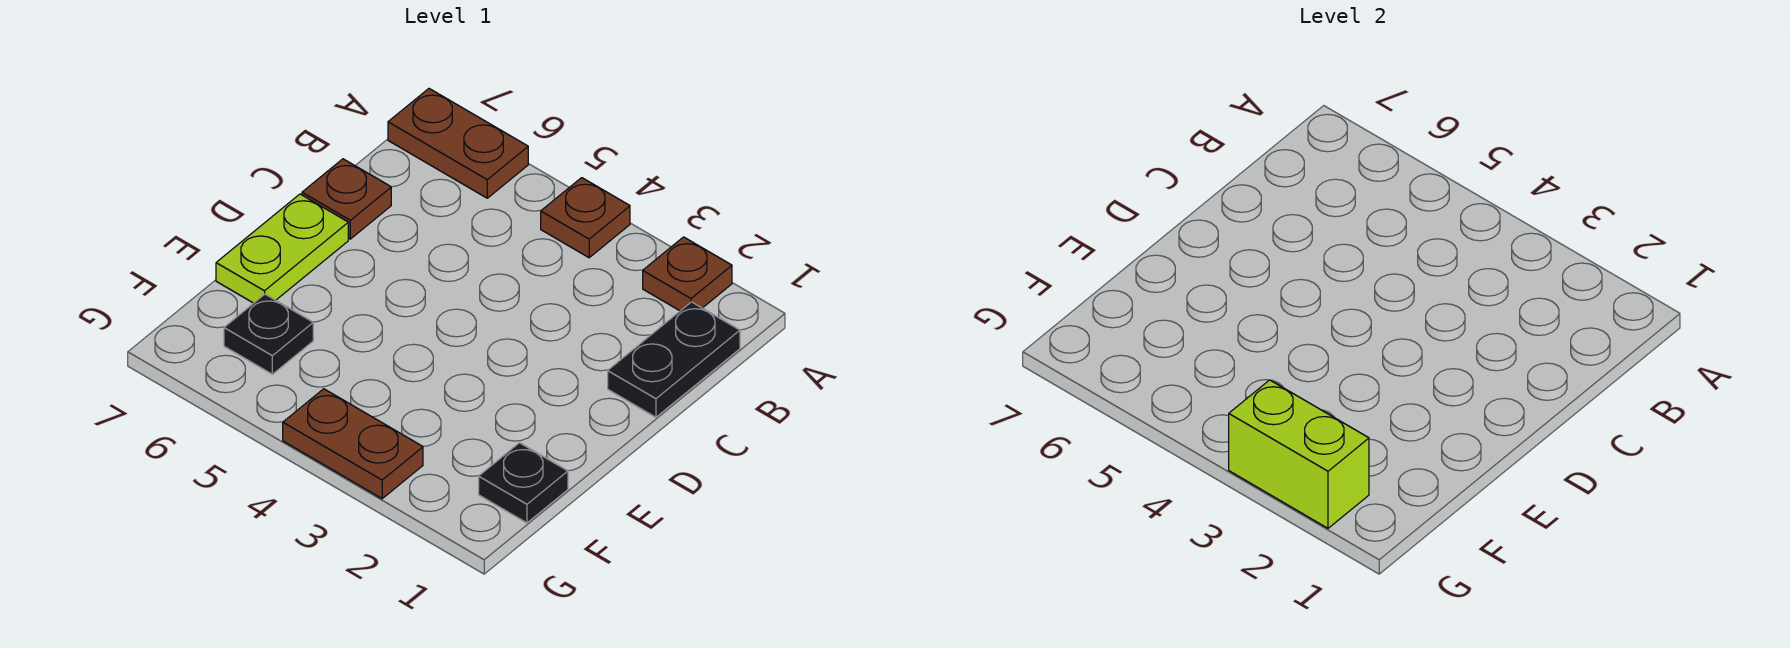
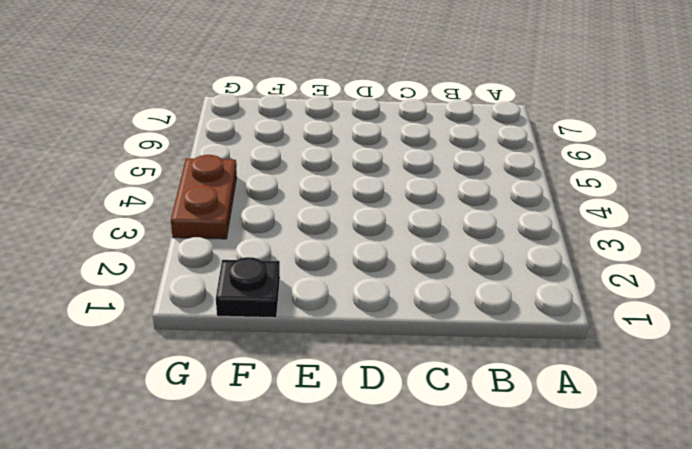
none -> brown plate A2 level 1
none -> brown plate A4 level 1

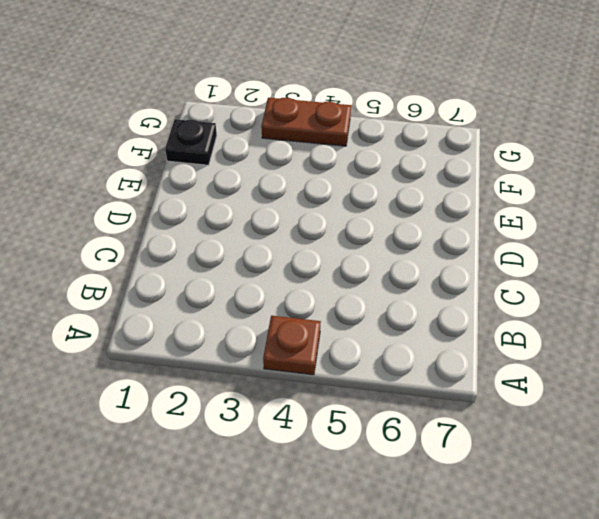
none -> brown plate A2 level 1
none -> brown plate A6:A7 level 1

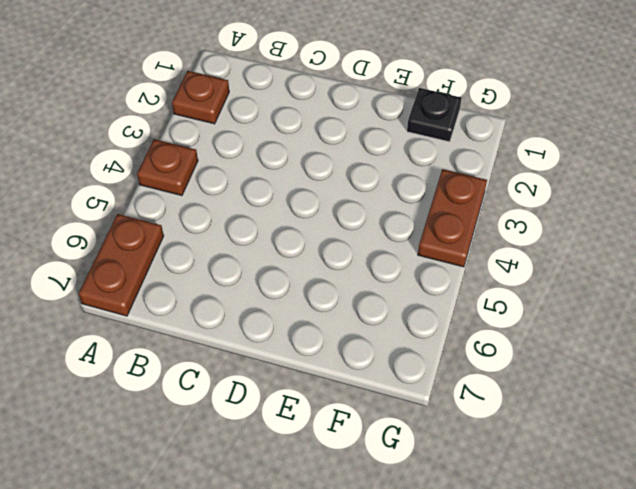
none -> black plate B1:C1 level 1
none -> brown plate C7 level 1

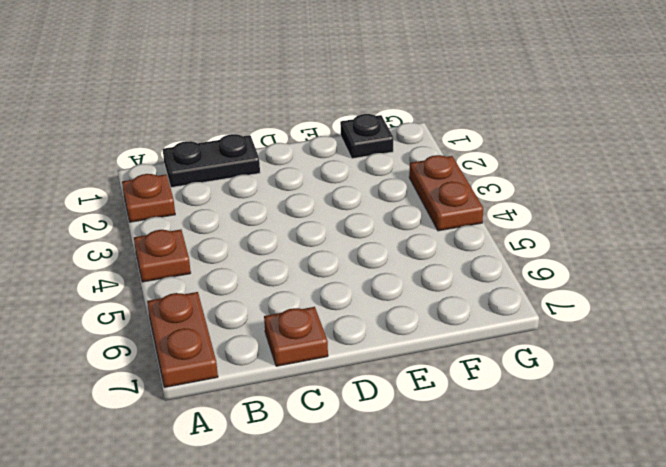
none -> lime plate D7:E7 level 1
none -> black plate F6 level 1

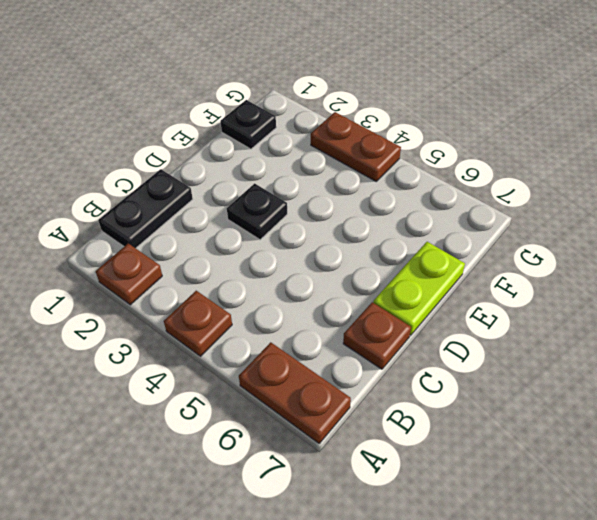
black plate D3 level 1 -> black plate F6 level 1
none -> lime brick G2:G3 level 2

